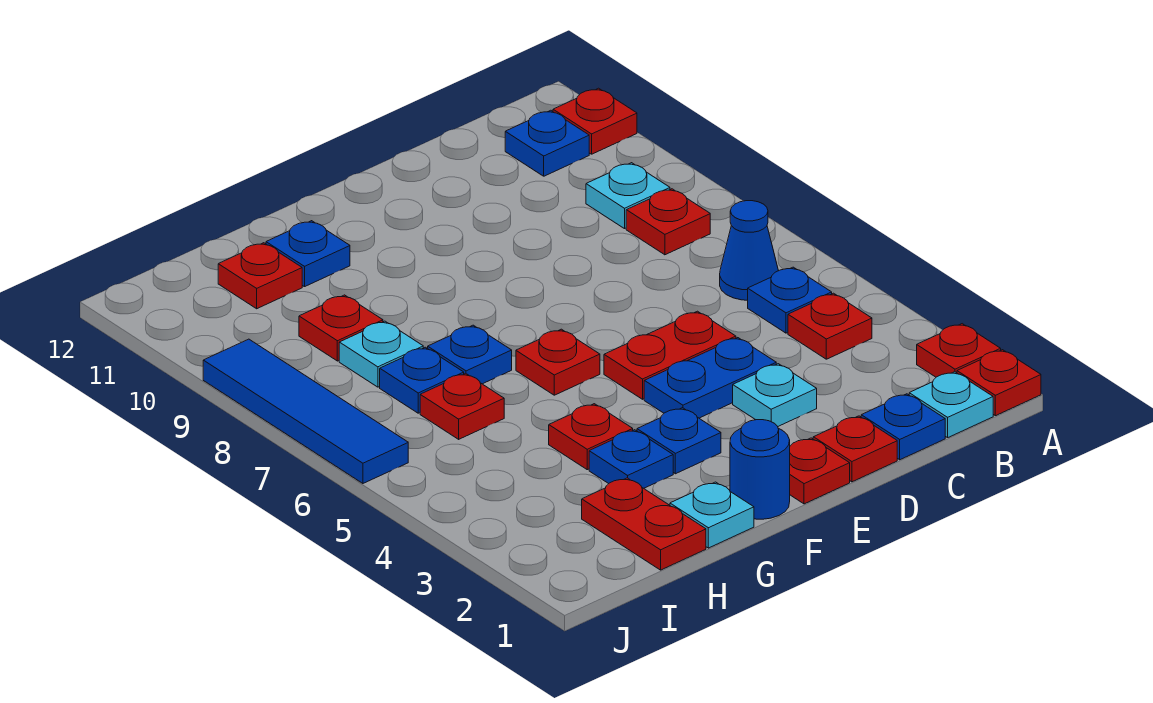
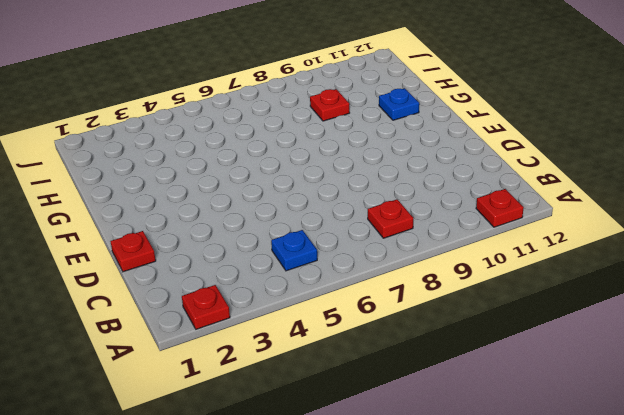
none -> red plate A1 level 1
none -> cyan plate B1 level 1
none -> red plate B4 level 1
none -> blue cone B6 level 1

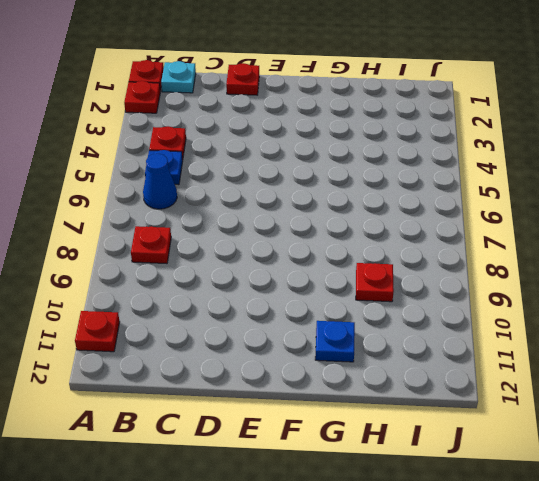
none -> cyan plate B9 level 1
none -> blue plate B11 level 1
none -> blue plate C1 level 1
none -> cyan plate D3 level 1

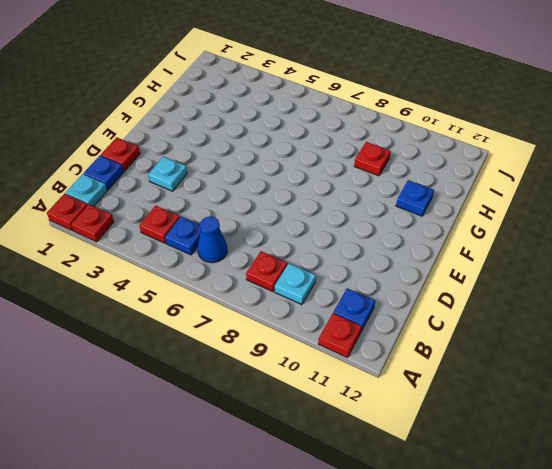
none -> blue plate D4:E4 level 1
none -> red plate D5:E5 level 1
none -> red plate E1 level 1
none -> blue round brick F1 level 1

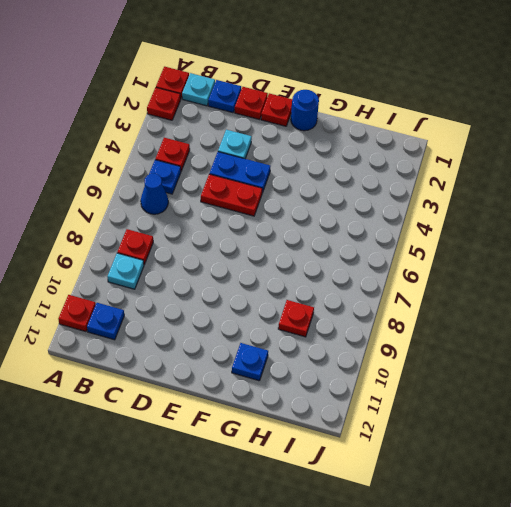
none -> blue plate F3 level 1
none -> red plate F6 level 1
none -> cyan plate G1 level 1
none -> blue plate G3 level 1

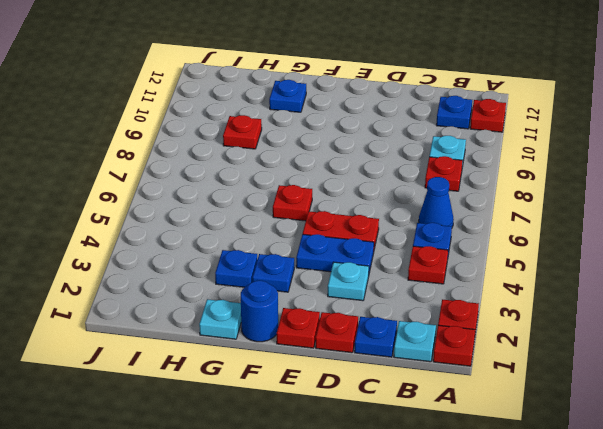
none -> red plate G4 level 1
none -> blue plate G7 level 1
none -> red plate H1:H2 level 1
none -> red plate H6 level 1

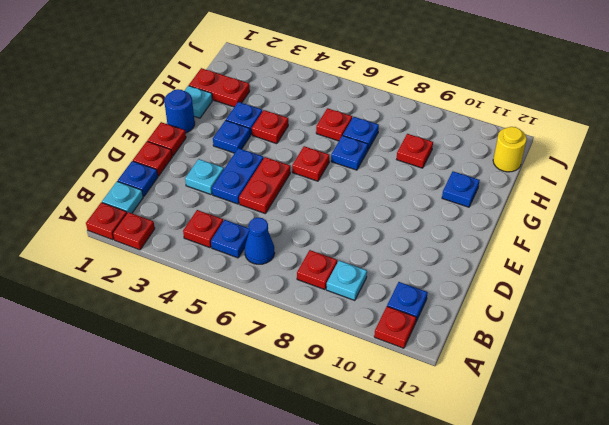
yellow round brick I12 level 1 -> none
none -> cyan plate H8 level 1
none -> red plate H11 level 1
none -> blue tile J6:J9 level 1

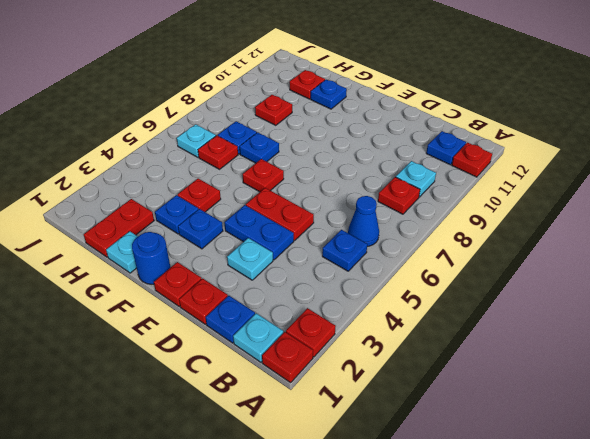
cyan plate I6 level 1 -> cyan plate H8 level 1
none -> red plate B4 level 1
none -> blue tile J6:J9 level 1

